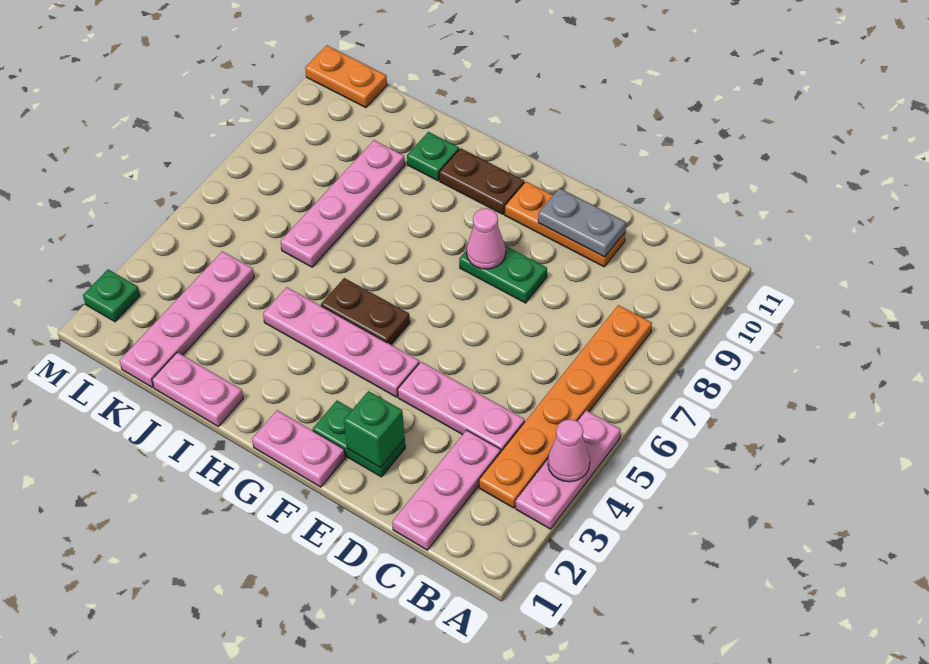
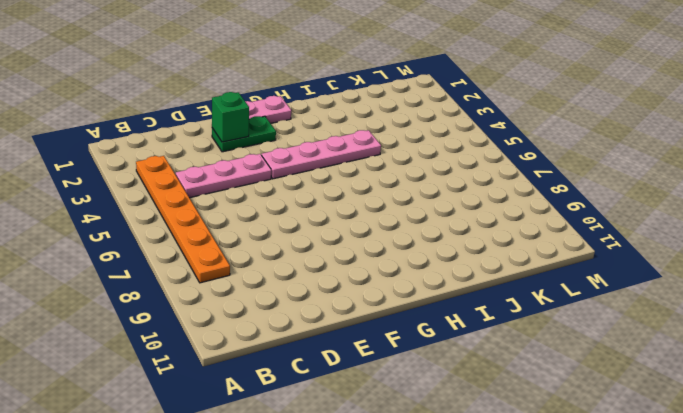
none -> pink plate A3:A5 level 1
none -> pink plate C1:C3 level 1
none -> orange plate D10:F10 level 1

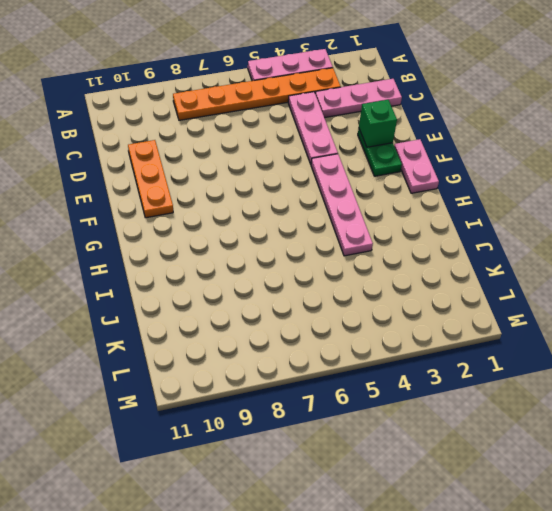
none -> green plate E8:F8 level 1
none -> brown plate G5:H5 level 1
none -> brown plate G10:H10 level 1

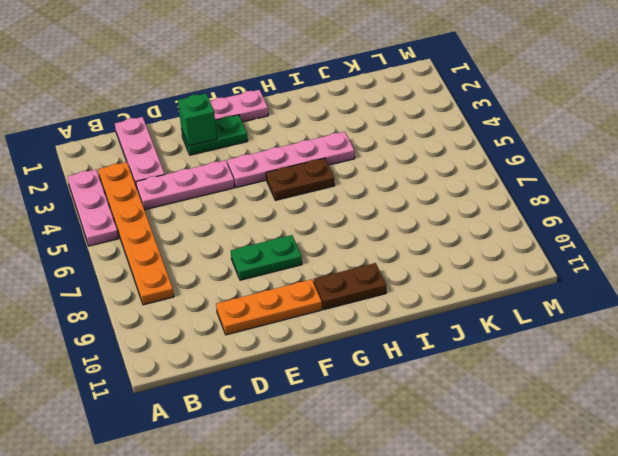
none -> pink plate I1:J1 level 1
none -> green plate I10 level 1
none -> pink plate J6:J9 level 1

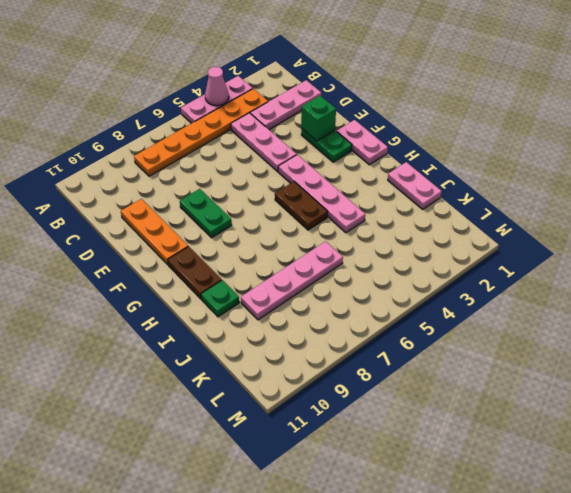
none -> pink plate K1:K4 level 1
none -> orange plate L11:M11 level 1
none -> green plate M2 level 1

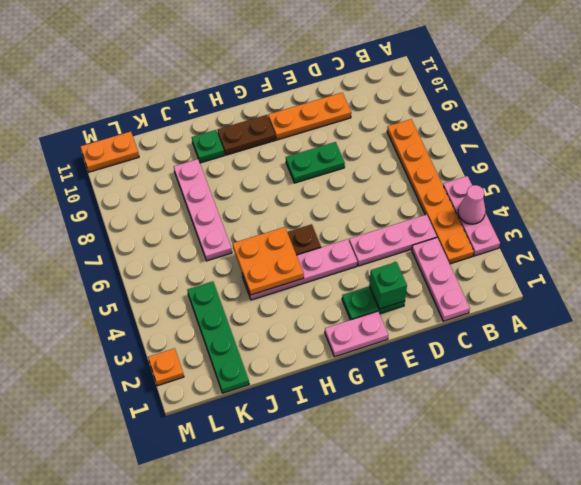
orange plate H4:I5 level 2 -> none
green plate K1:K4 level 1 -> pink plate K1:K4 level 1
orange plate M2 level 1 -> green plate M2 level 1
none -> pink plate I1:J1 level 1
none -> grey plate D10:E10 level 2
none -> pink cone F8 level 2

